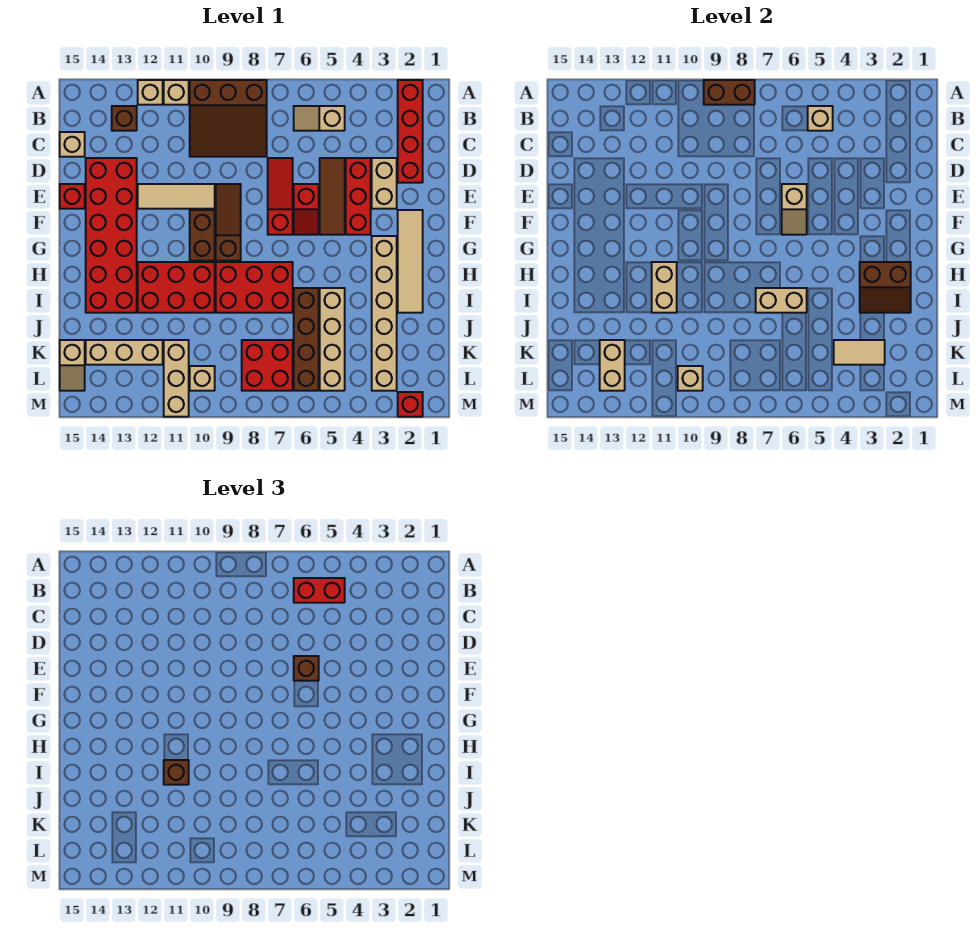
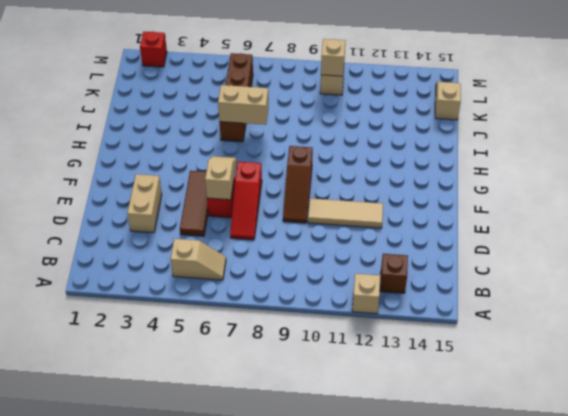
none -> red brick A2:D2 level 1
none -> brown slope A8:C10 level 1 top A
none -> tan brick A11 level 1
none -> tan brick C15 level 1

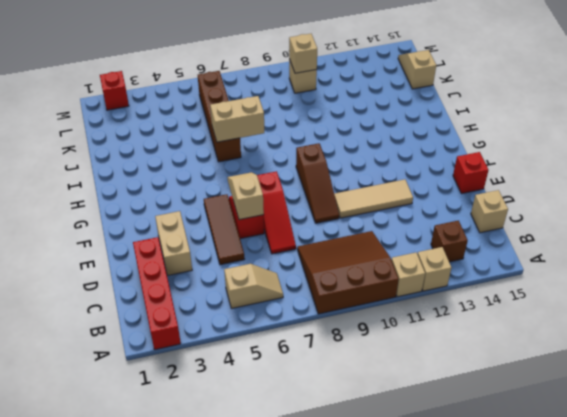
none -> red brick D4:F4 level 1
none -> red brick D13:I14 level 1
none -> tan tile F2:I2 level 1
none -> brown brick F10:G10 level 1

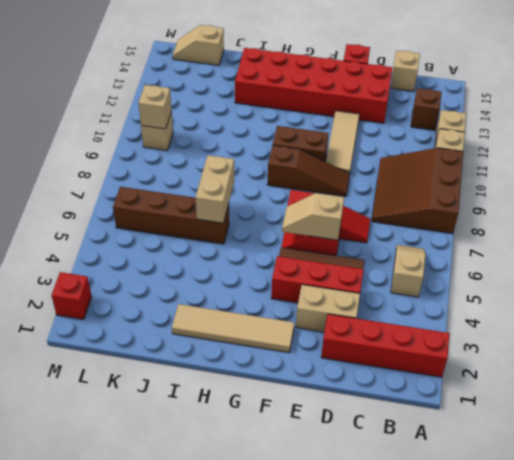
none -> tan brick G3:L3 level 1
none -> red brick H7:I9 level 1
none -> red brick H10:I12 level 1
none -> tan brick I5:L5 level 1

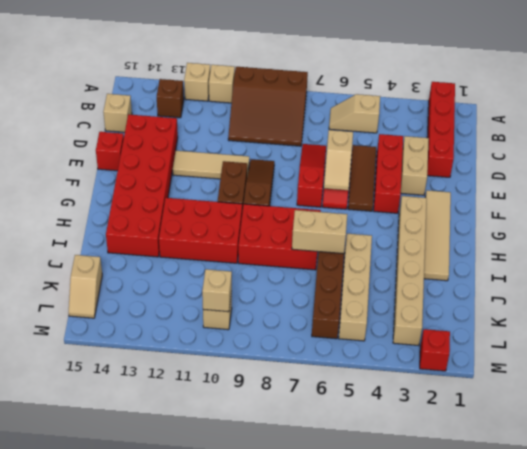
none -> red brick K7:L8 level 1
none -> tan brick K11:M11 level 1
none -> tan brick K12:K14 level 1
none -> brown brick A8:A9 level 2

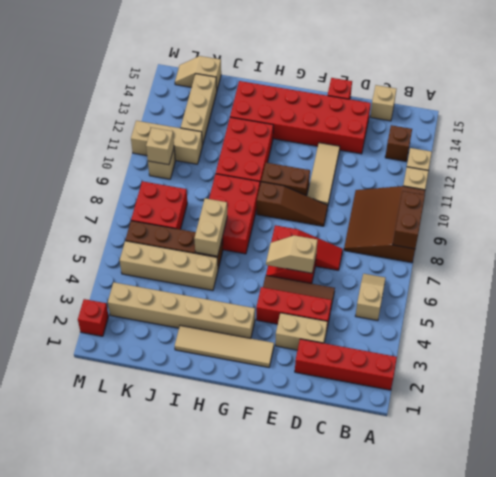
none -> tan brick B5 level 2
none -> brown slope H2:I3 level 2 top H
none -> tan brick H11:I11 level 2
none -> tan tile K3:K4 level 2

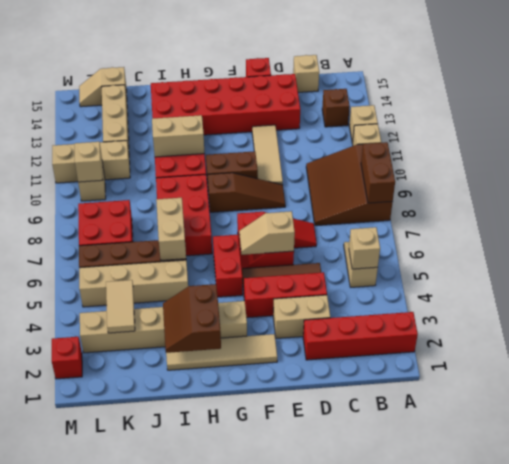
red brick G5:G6 level 1 -> red brick B5:B6 level 3
none -> tan brick K13:L13 level 2
none -> brown brick E6 level 3
none -> brown brick I11 level 3

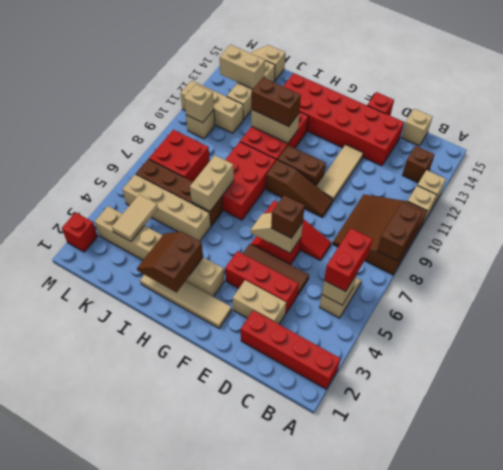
brown brick H11:I11 level 3 -> brown brick I11 level 3

